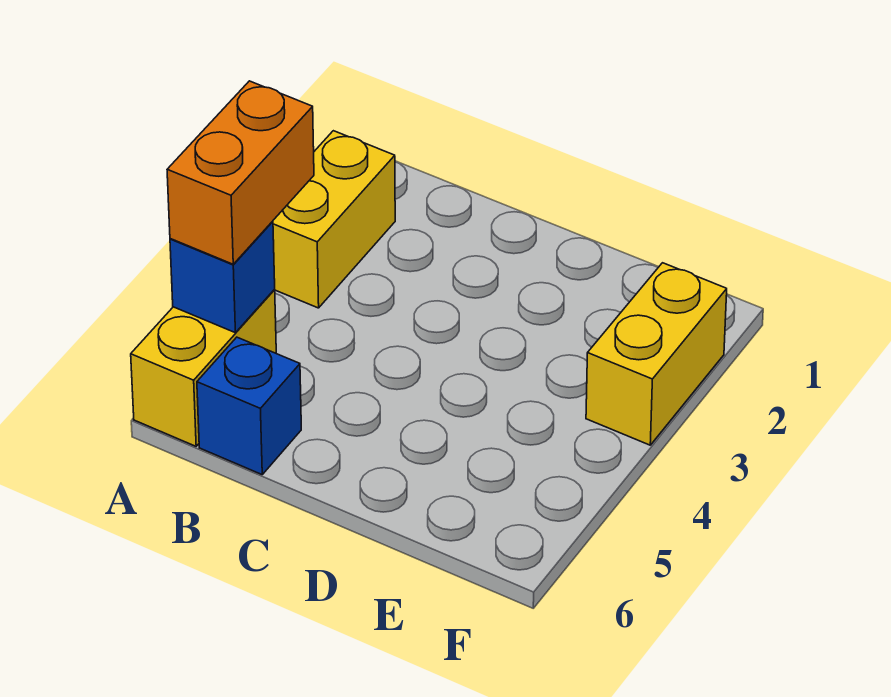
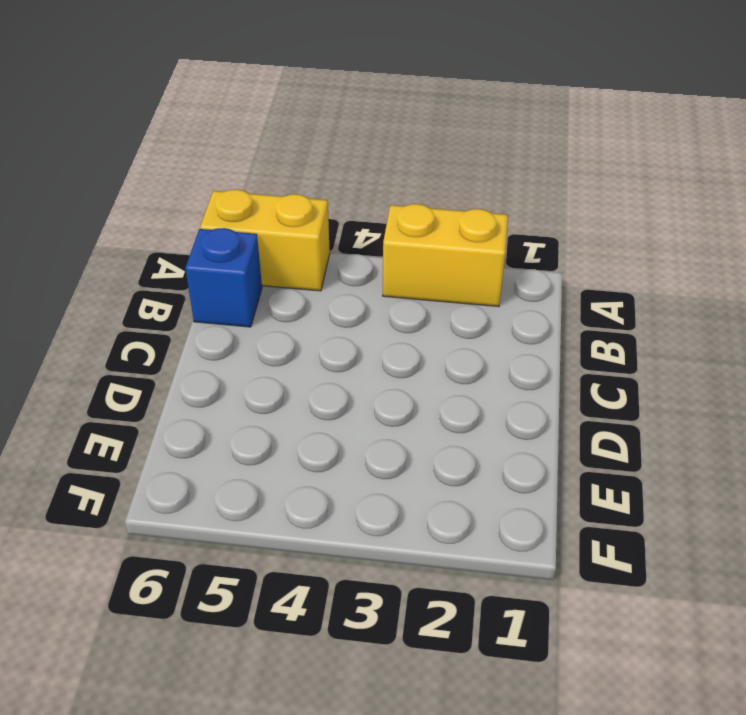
none -> yellow brick F2:F3 level 1
none -> blue brick A5 level 2

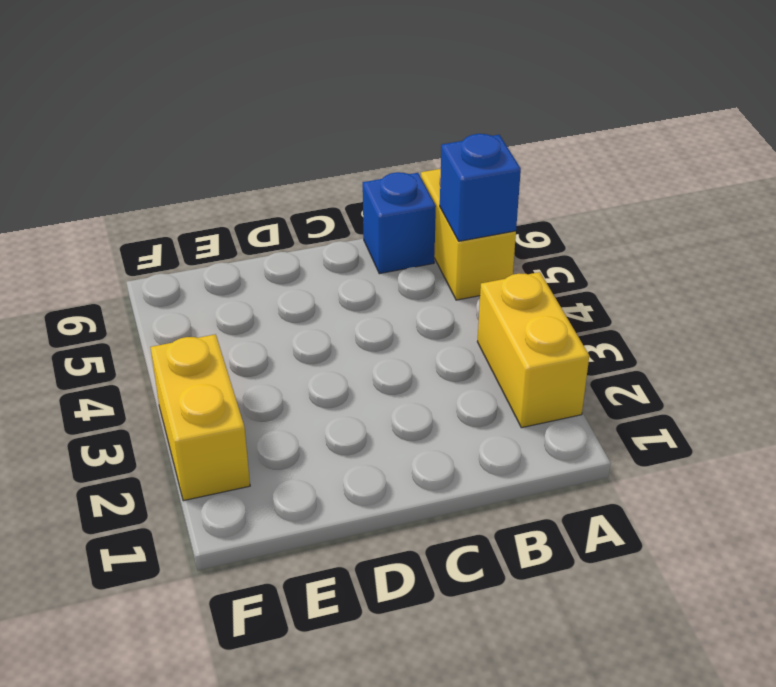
none -> orange brick A4:A5 level 3

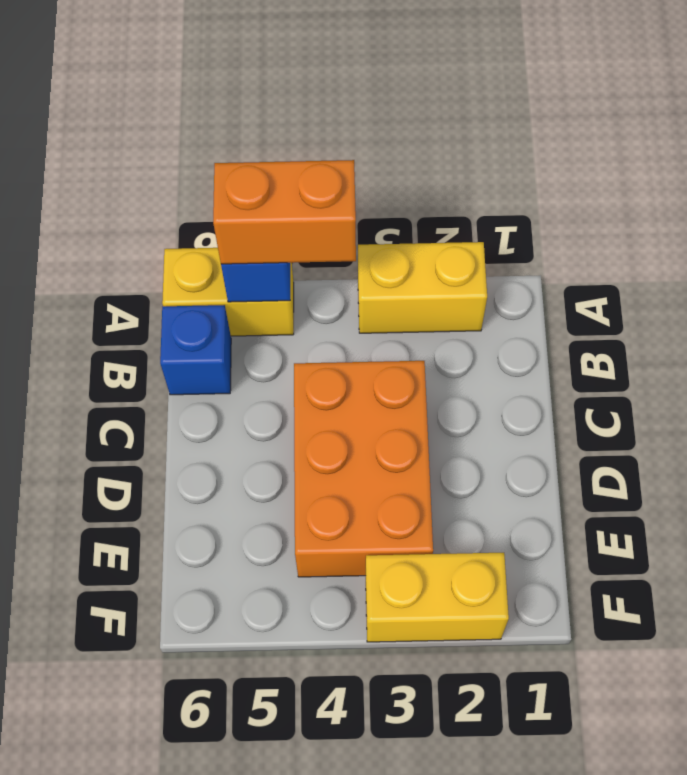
orange brick C3:E4 level 1 -> none

